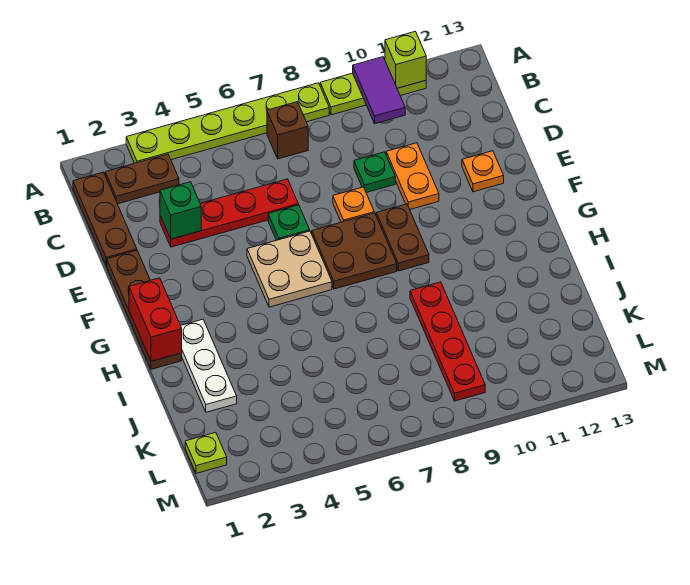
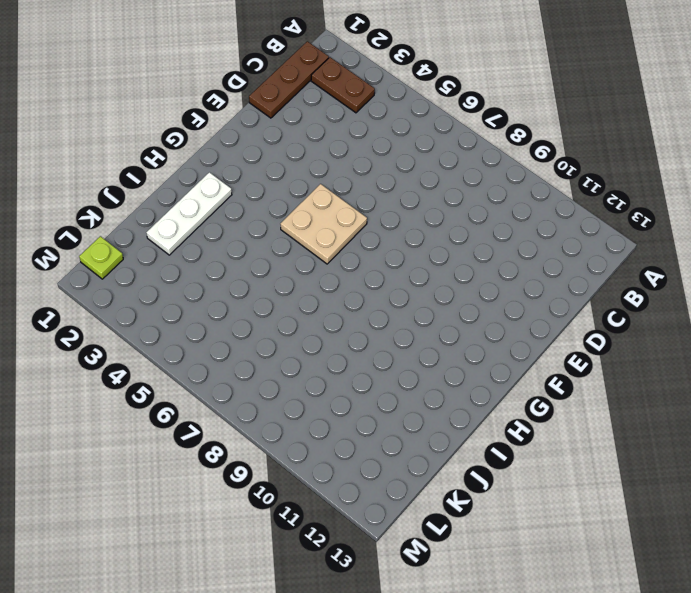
none -> lime plate A3:A8 level 1
none -> lime plate A9:A11 level 1
none -> brown brick B7 level 1

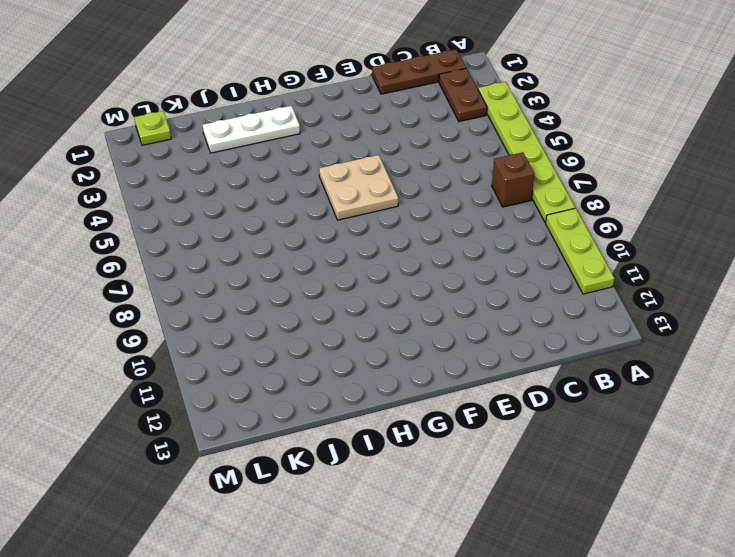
none -> red plate D3:D6 level 1
none -> green plate D9 level 1
none -> orange plate D10:E10 level 1

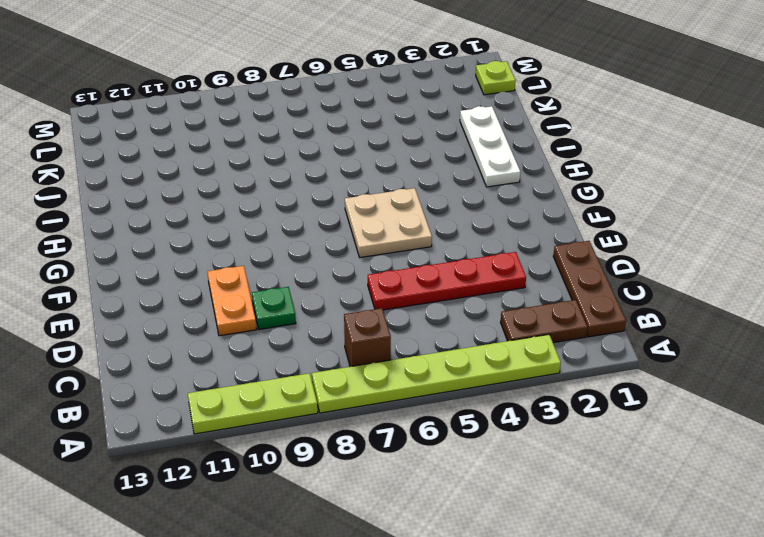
none -> brown plate E1:H1 level 1
none -> green plate E6 level 1
none -> orange plate E8 level 1

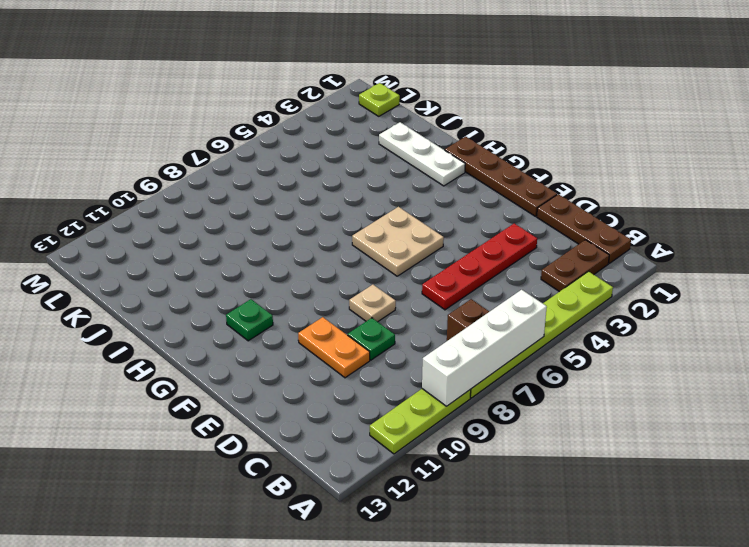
white brick A6:A9 level 2 -> none
tan plate E8 level 1 -> orange plate E8 level 1
green plate G11 level 1 -> green plate E6 level 1
none -> orange plate E12 level 1
none -> brown plate F7:G8 level 1
none -> brown plate F9:G9 level 1

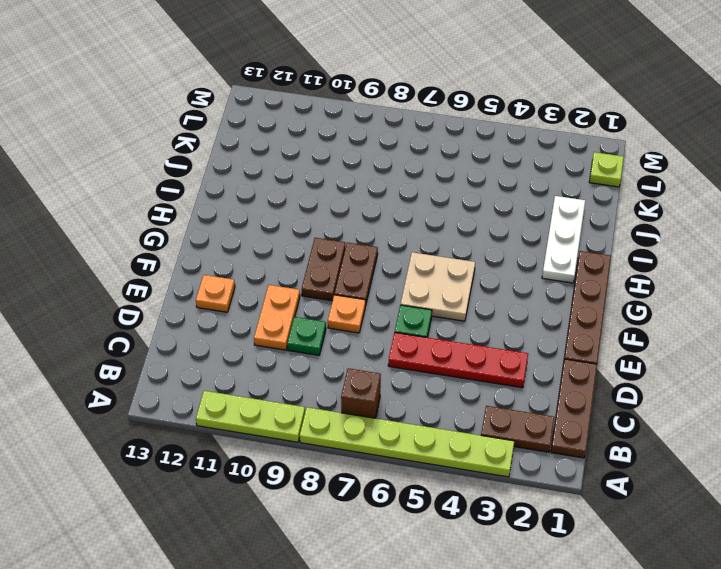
brown plate F8:G8 level 1 -> brown plate F7:G8 level 1
none -> red plate I9:L9 level 1
none -> purple tile A10:B10 level 2
none -> lime brick A11 level 2

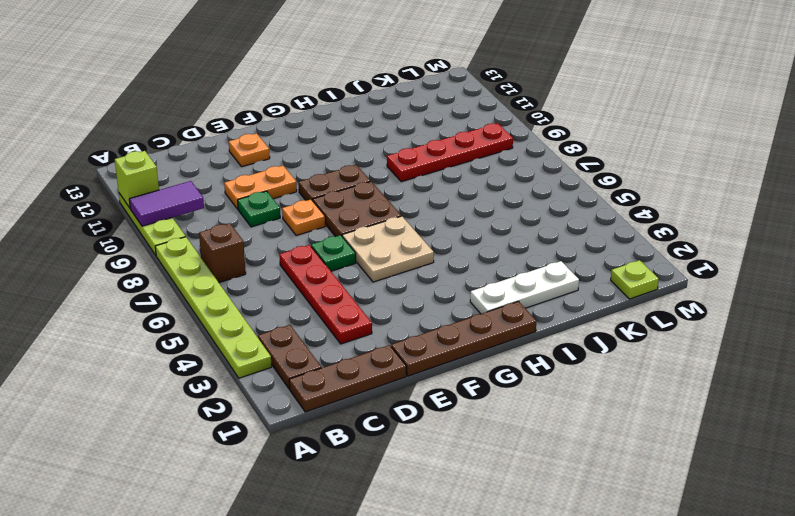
none -> green brick D3 level 2
none -> red brick G1:H1 level 2

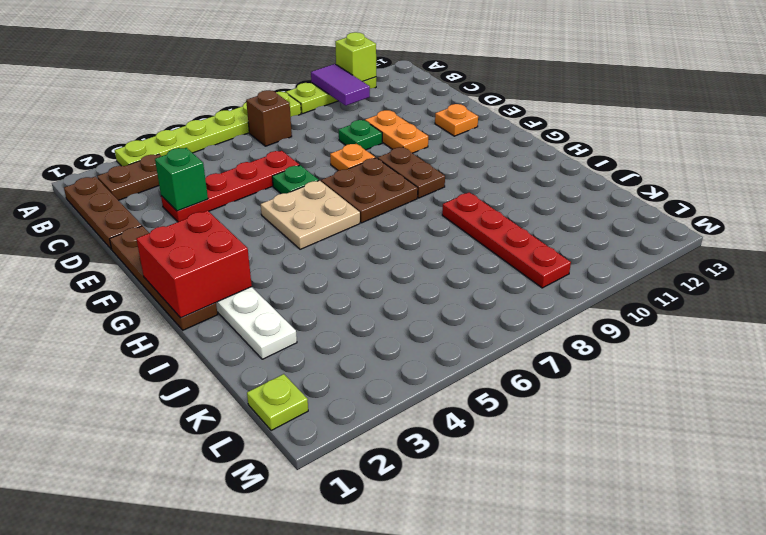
red brick G1:H2 level 2 -> red brick G1:H1 level 2

